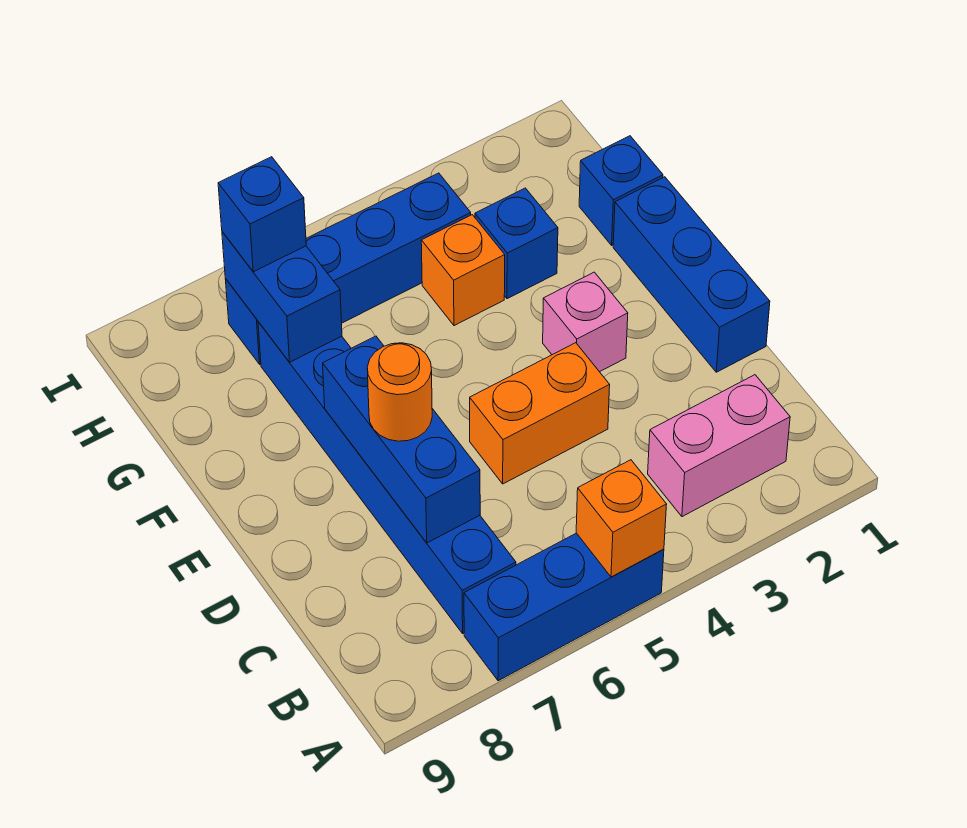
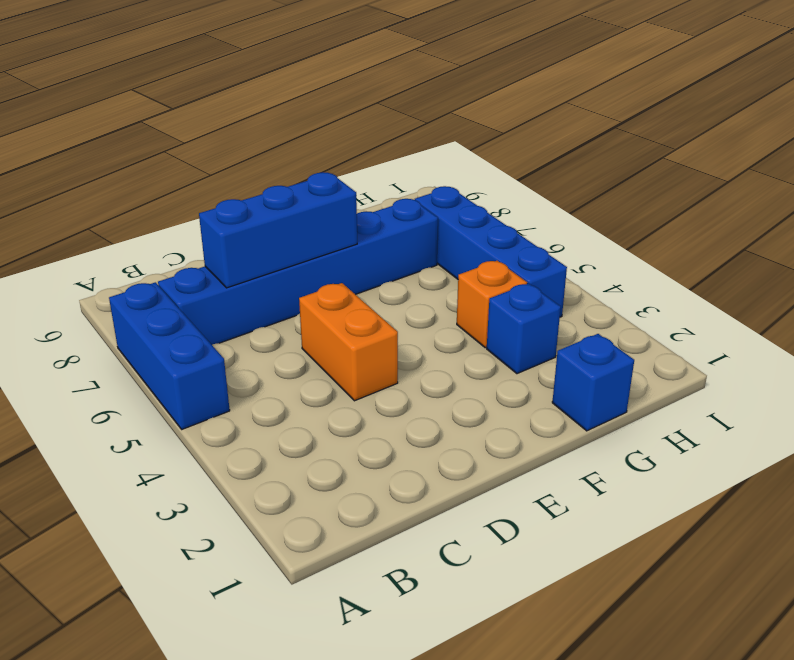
none -> pink brick B2:B3 level 1
none -> blue brick D1:F1 level 1
none -> pink brick E3 level 1

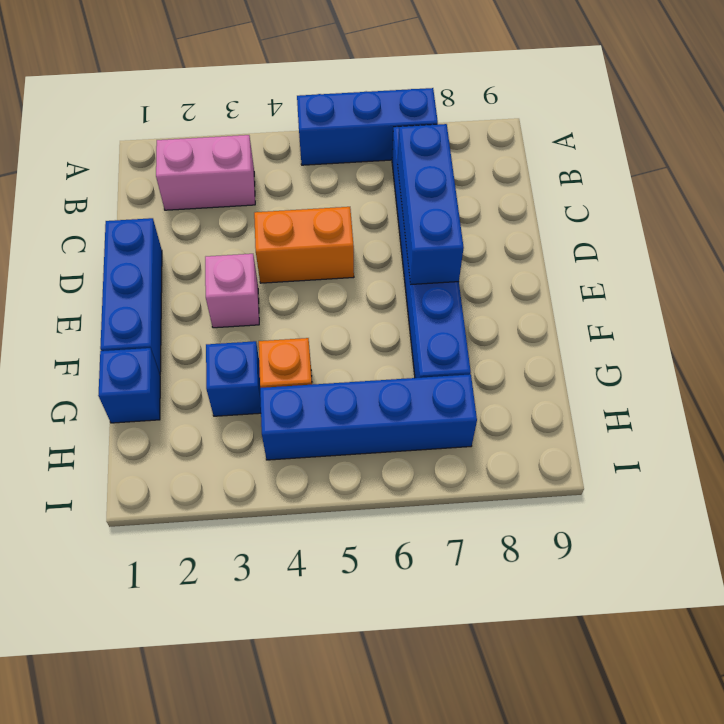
none -> orange brick A5 level 2
none -> blue brick G7:H7 level 2
none -> orange round brick D7 level 3

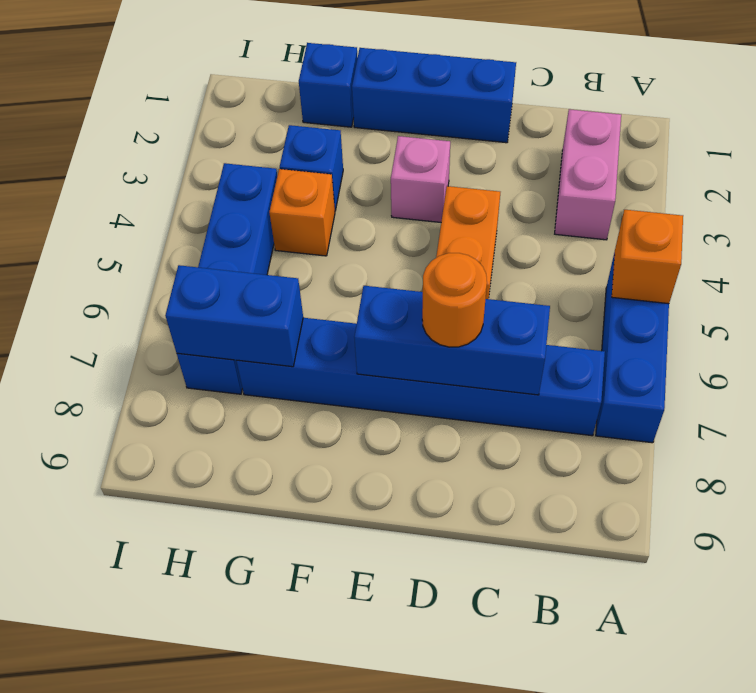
none -> blue brick H7 level 3

